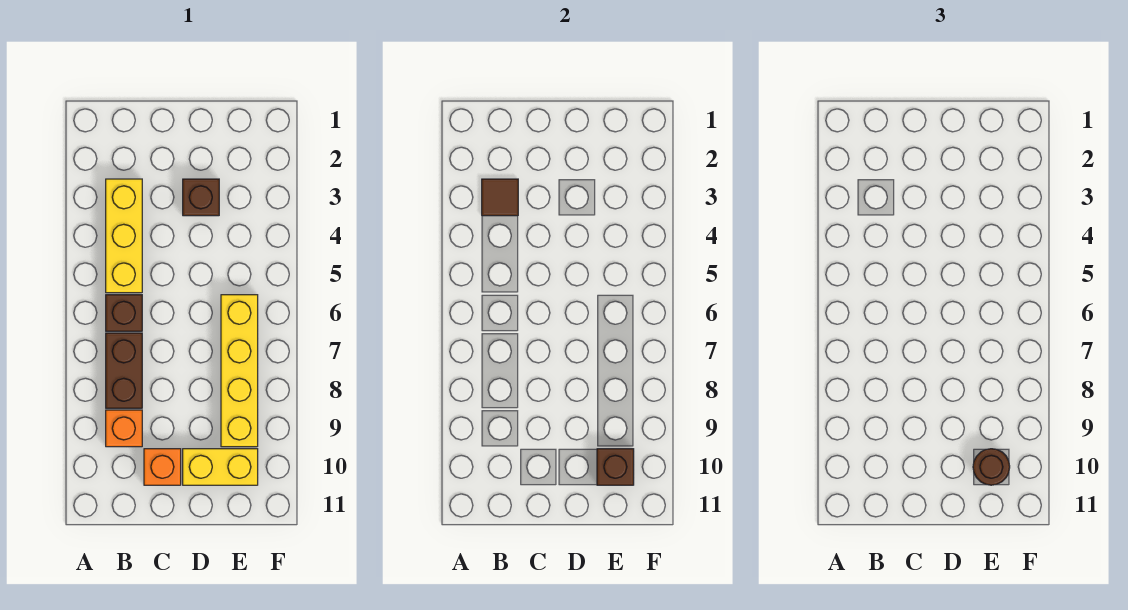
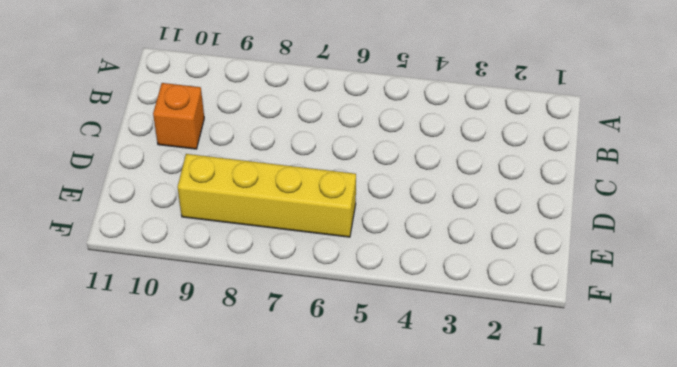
none -> yellow brick B3:B5 level 1
none -> brown brick B6 level 1

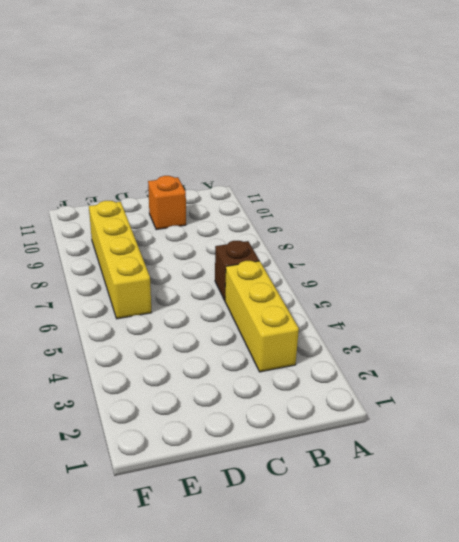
none -> brown brick B7:B8 level 1
none -> orange brick B9 level 1

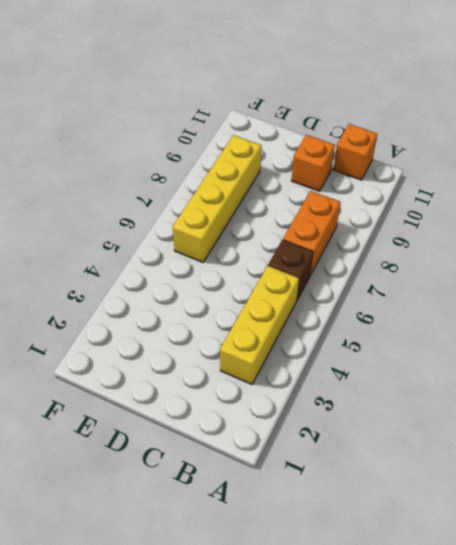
orange brick B7:B8 level 1 -> brown brick B7:B8 level 1
orange brick B11 level 1 -> orange brick B9 level 1
none -> brown brick D3 level 1
none -> yellow brick D10:E10 level 1

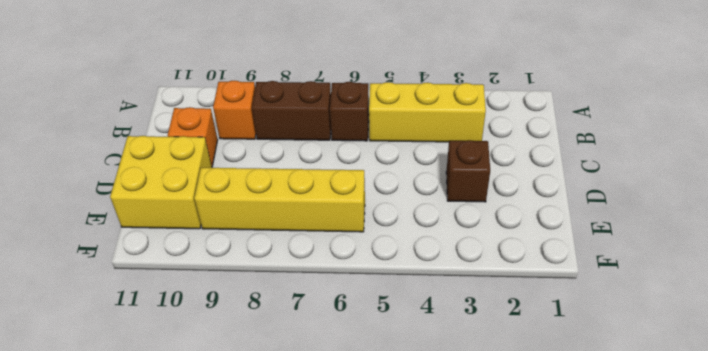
yellow brick D10:E11 level 1 -> yellow brick D10:E10 level 1
none -> brown tile B3 level 2
none -> brown brick E10 level 2

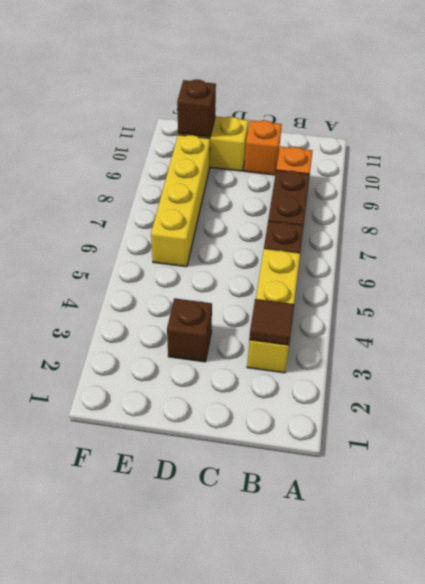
none -> brown round brick E10 level 3

